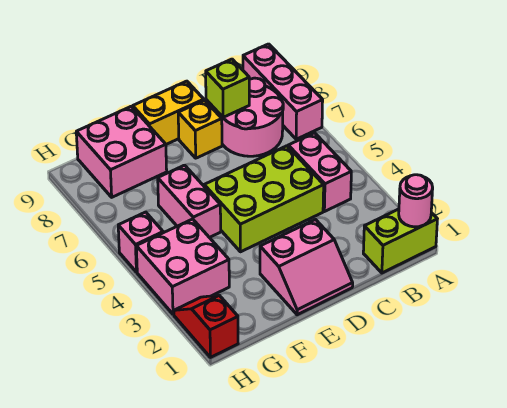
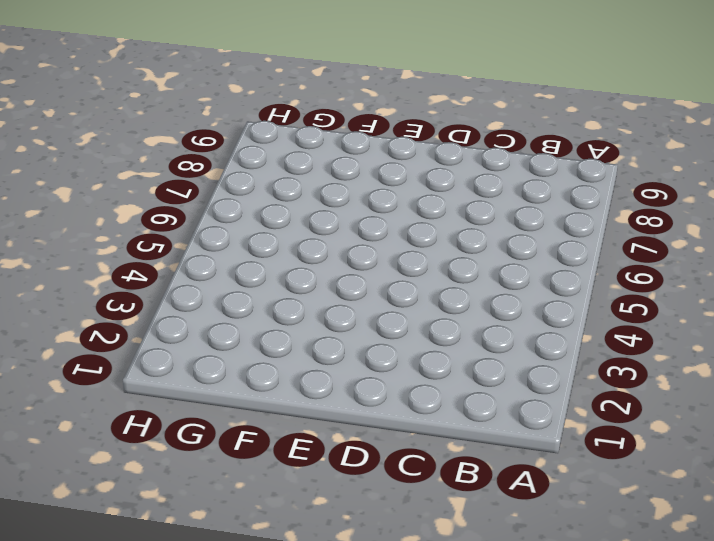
none -> lime brick A1:B1 level 1
none -> pink brick A7:A9 level 1
none -> pink brick B4:B5 level 1

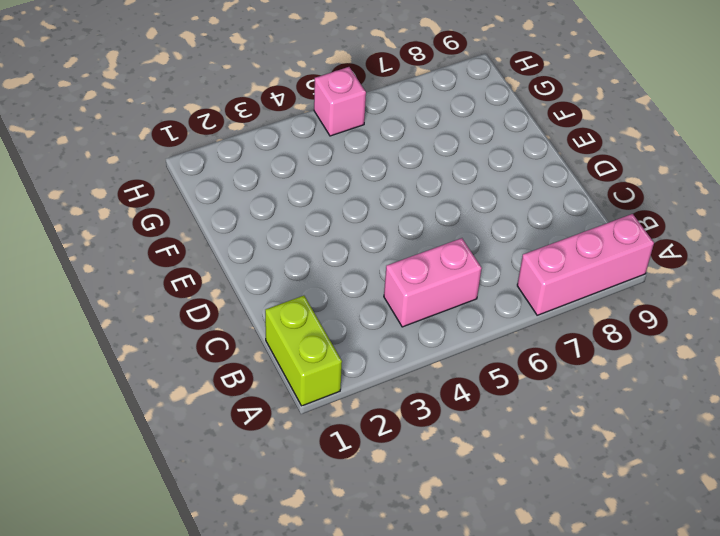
none -> pink round brick B7:C8 level 1
none -> lime brick C4:E5 level 1
none -> pink slope D1:E2 level 1 top 2

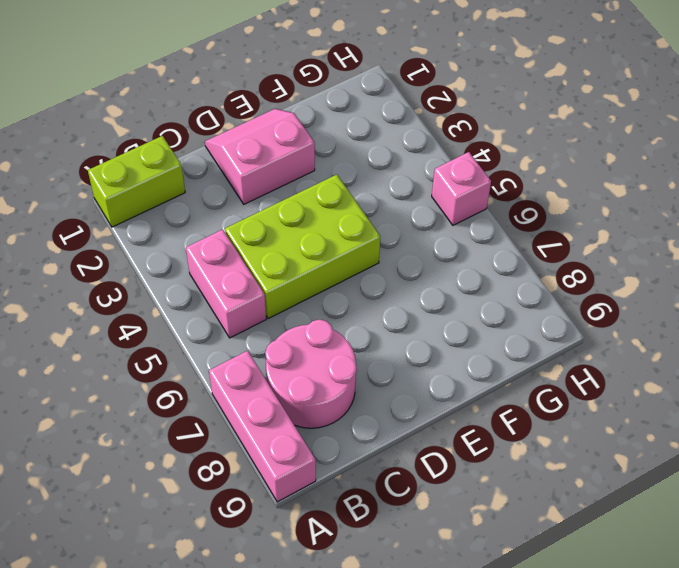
none -> yellow brick D8 level 1
none -> yellow brick D9:E9 level 1
none -> pink brick F5:F6 level 1

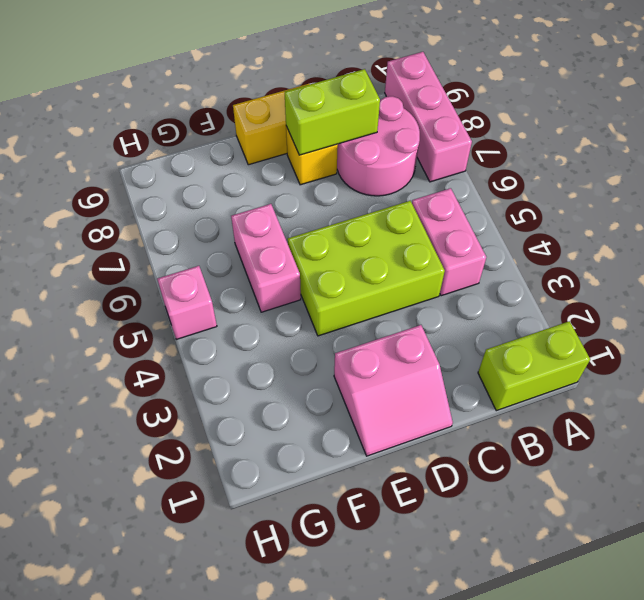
lime brick C8:D8 level 2 -> lime brick C8 level 2
none -> pink brick F8:G9 level 1
none -> pink brick G3:H4 level 1
none -> red slope H1:H2 level 1 top 1

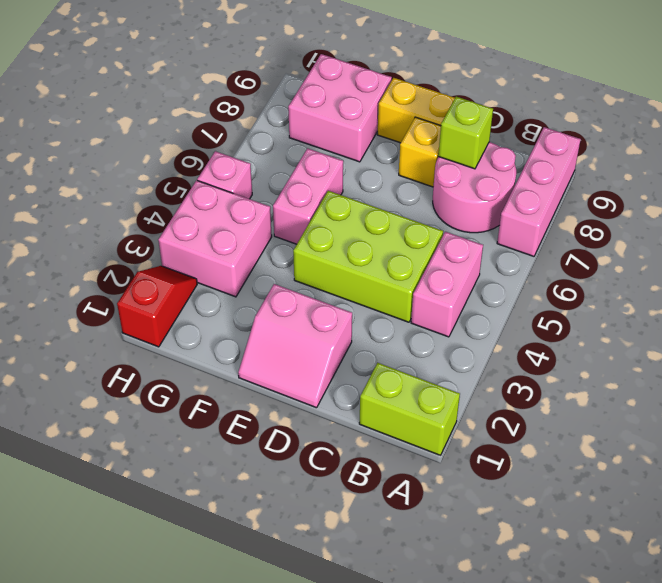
none -> pink round brick A1 level 2

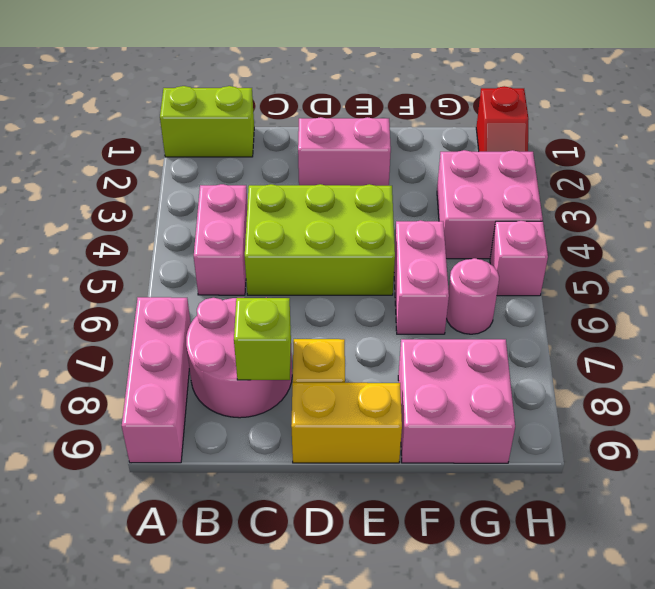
pink round brick G6 level 1 -> pink round brick A1 level 2

